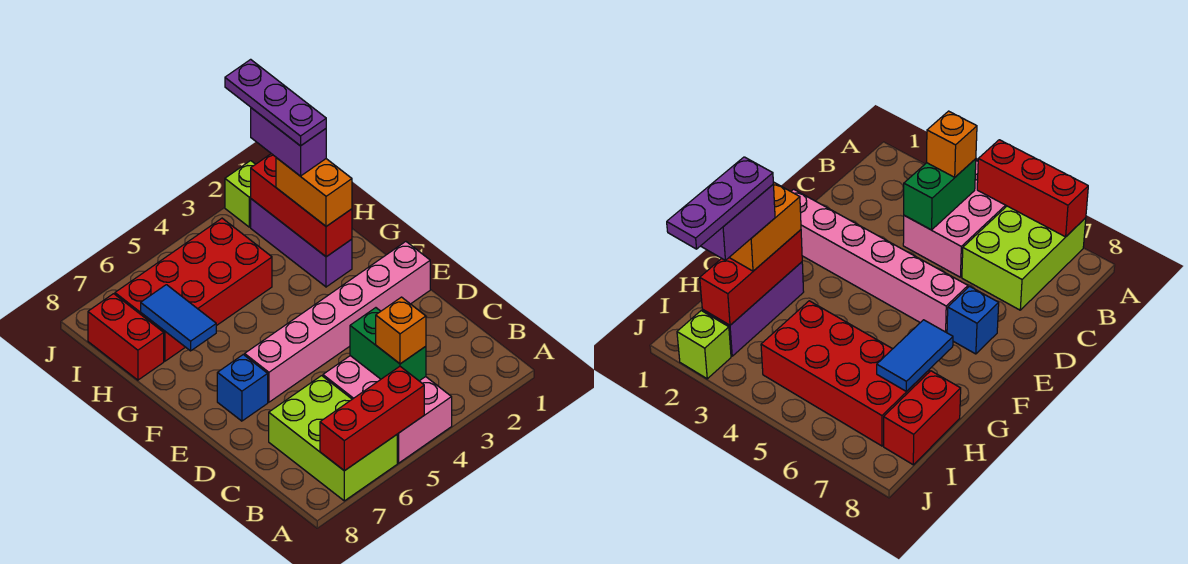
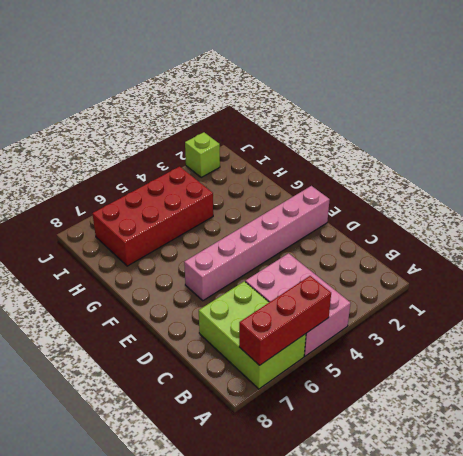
none -> blue brick E7 level 1
none -> purple brick G2:I2 level 1
none -> red brick H8:I8 level 1

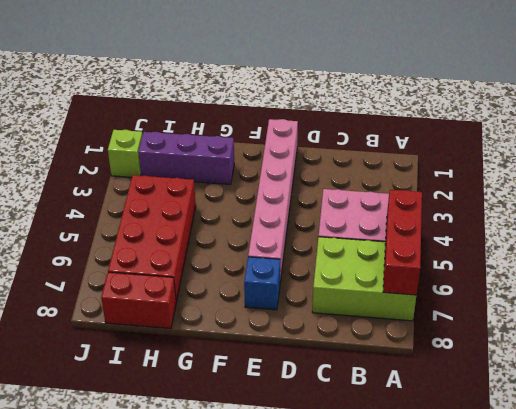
none -> green brick B4:C4 level 2
none -> red brick G2:I2 level 2
none -> blue tile G7:H7 level 2

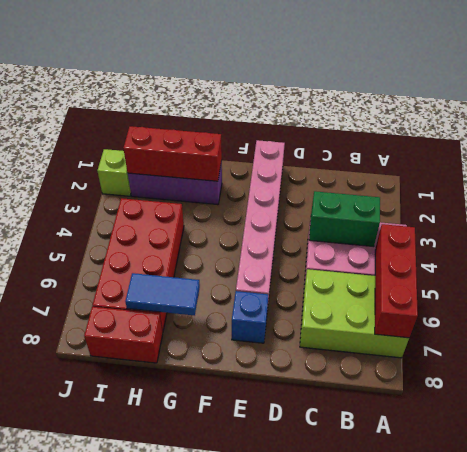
none -> orange brick B4 level 3
none -> orange brick G2:H2 level 3
none -> purple brick H2:I2 level 4

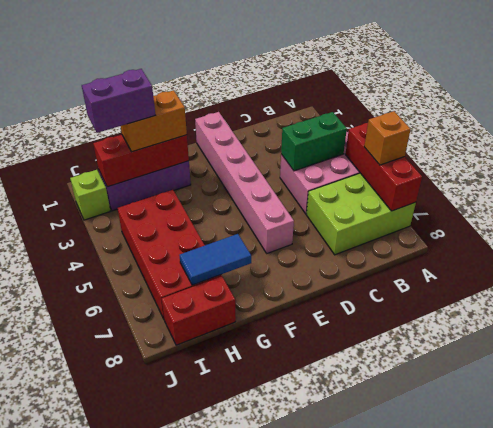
orange brick A6 level 3 -> orange brick B4 level 3
none -> blue brick E7 level 1
none -> purple plate H2:J2 level 5

